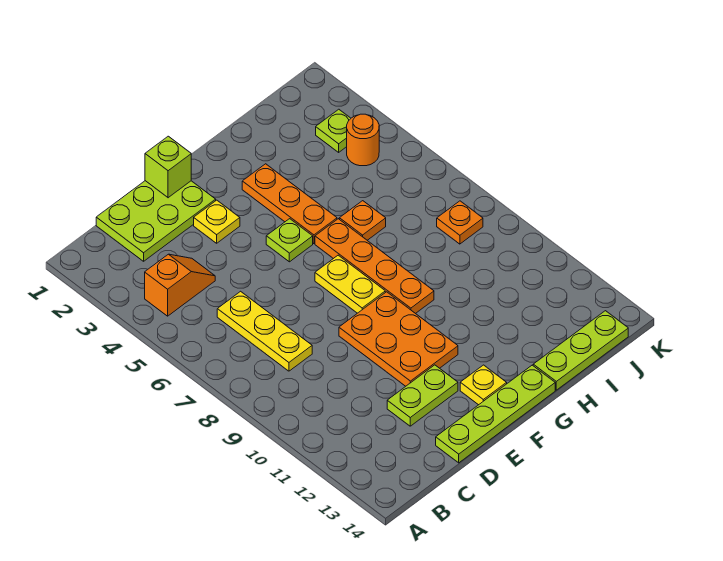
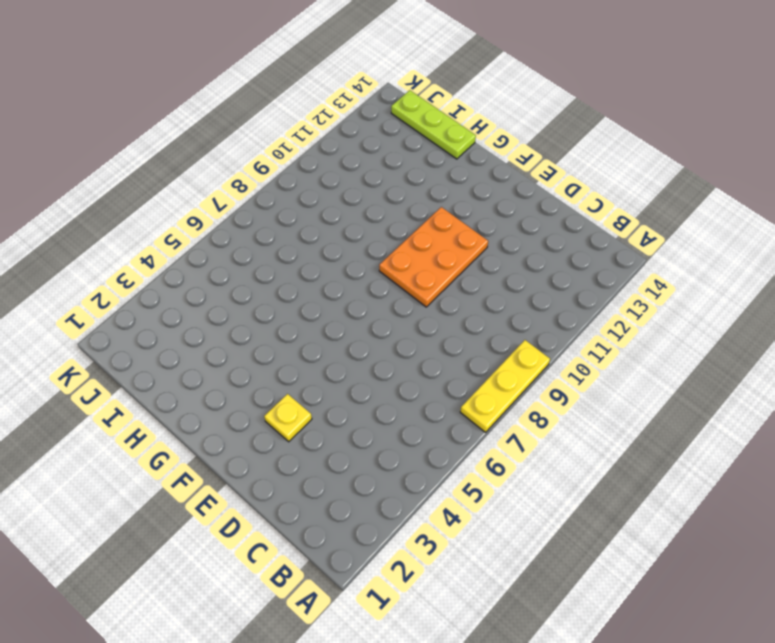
yellow plate A7:A9 level 1 -> yellow plate C6:C8 level 1
none -> orange slope B4:C4 level 1 top B
none -> lime plate C1:E2 level 1
none -> lime plate D12:E12 level 1

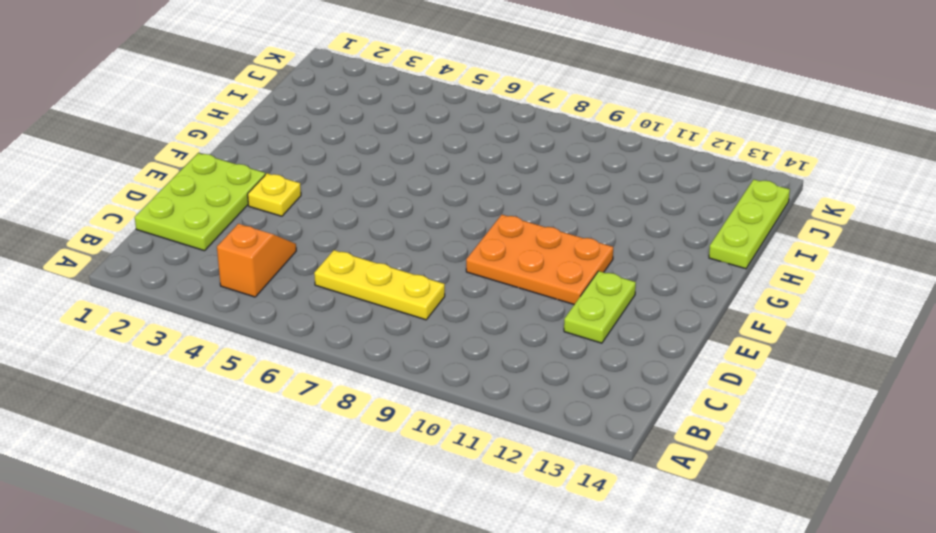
none -> lime plate D14:G14 level 1
none -> lime plate F5 level 1
none -> yellow plate F7:F8 level 1

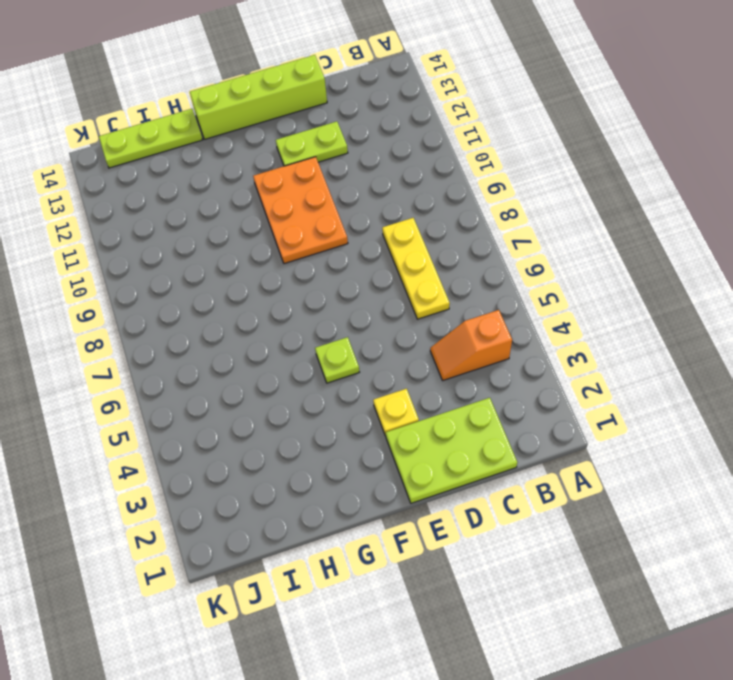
lime brick D14:G14 level 1 -> lime plate D14:G14 level 1
none -> yellow plate F7:F8 level 1
none -> yellow plate F13 level 1
none -> orange plate G3:G5 level 1

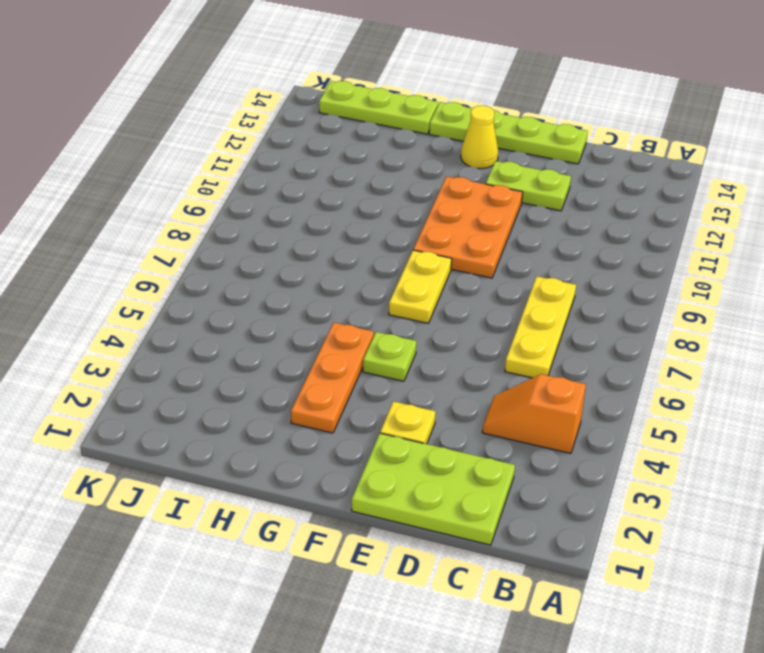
yellow cone F13 level 1 -> yellow plate F13 level 1
none -> orange plate G6:G9 level 1
none -> orange plate H6 level 1
none -> lime plate J3 level 1

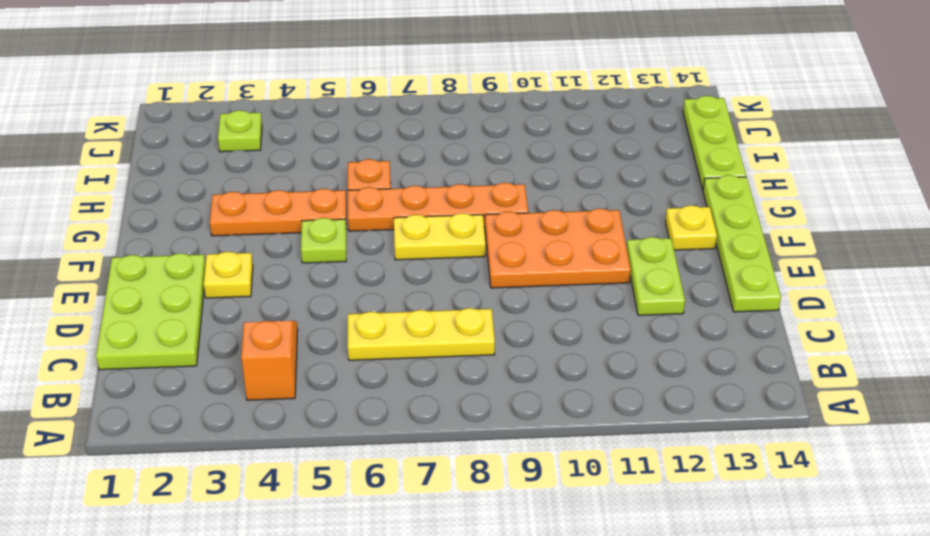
none -> orange round brick J4 level 1
none -> orange plate J8 level 1
none -> lime brick E1 level 2

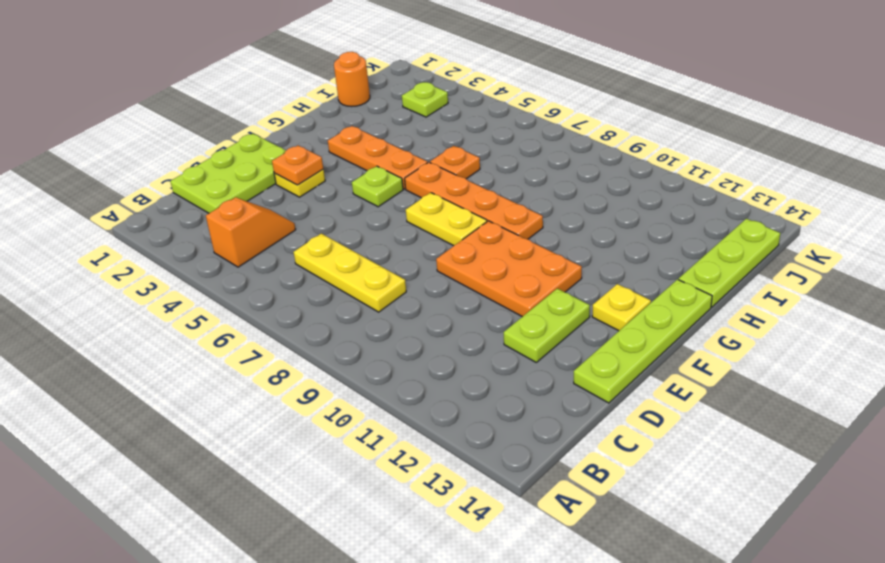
orange plate E3 level 2 -> orange plate J8 level 1
orange round brick I1 level 1 -> orange round brick J4 level 1
none -> lime brick E1 level 2

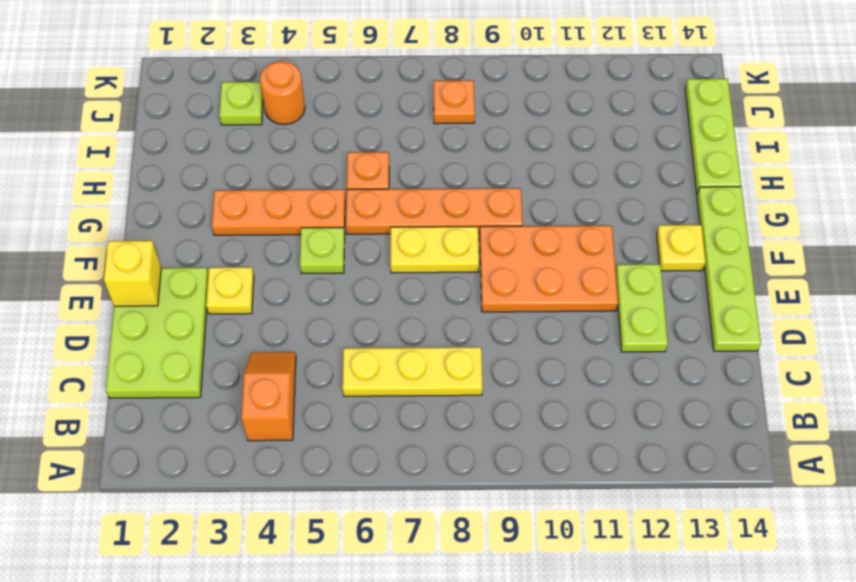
yellow brick E1 level 2 -> lime brick E1 level 2

